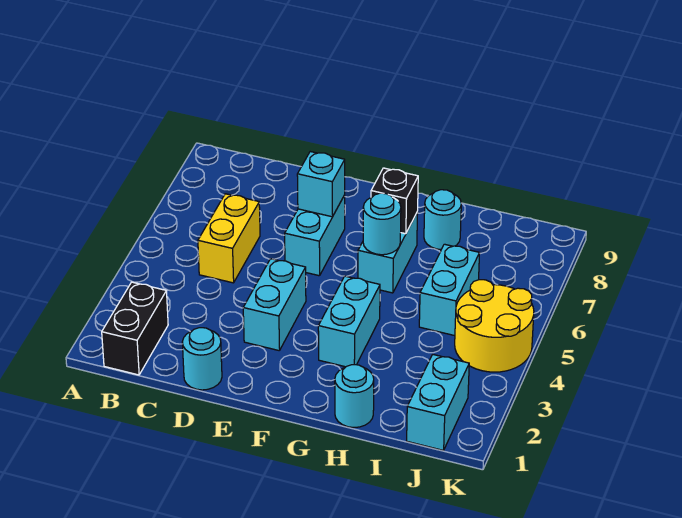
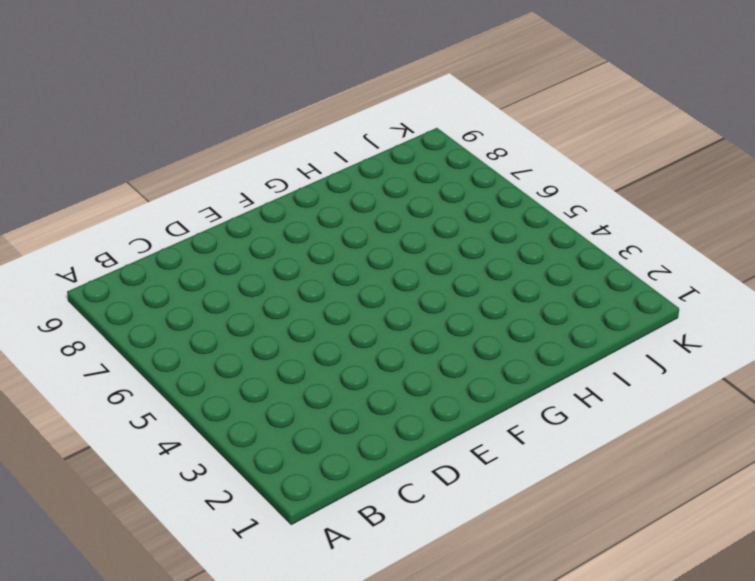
none -> black brick B1:B2 level 1
none -> yellow brick C5:C6 level 1
none -> cyan round brick D1 level 1

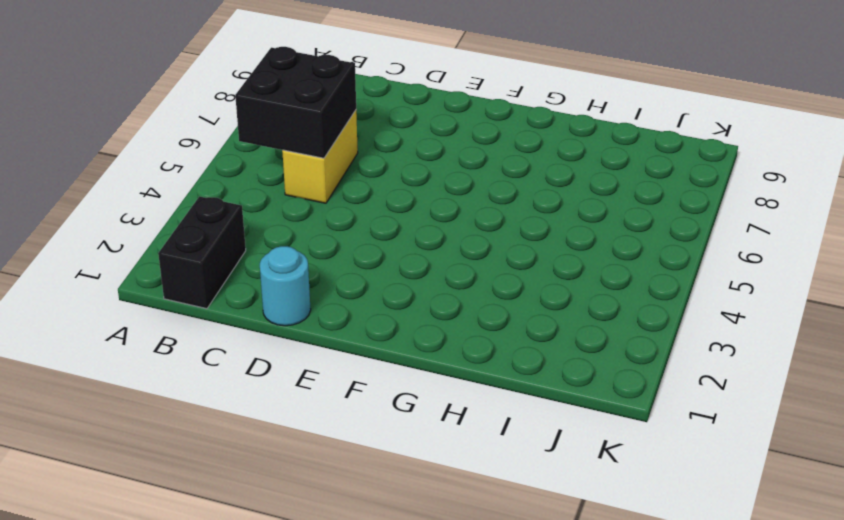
black brick B5:C6 level 2 -> none
none -> cyan brick E3:E4 level 1
none -> cyan brick E6:E7 level 1
none -> cyan brick G3:G4 level 1

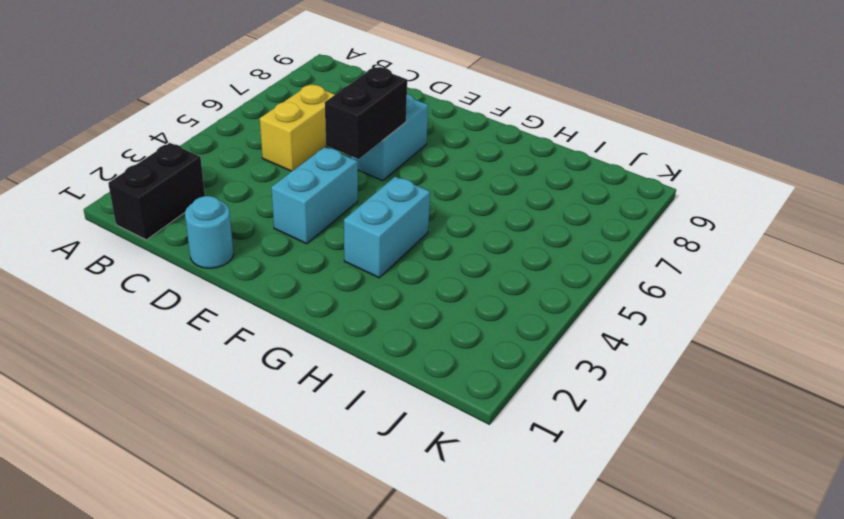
black brick E5:E6 level 2 -> none
none -> cyan brick G6:G7 level 1
none -> cyan round brick H1 level 1
none -> cyan round brick H8 level 1

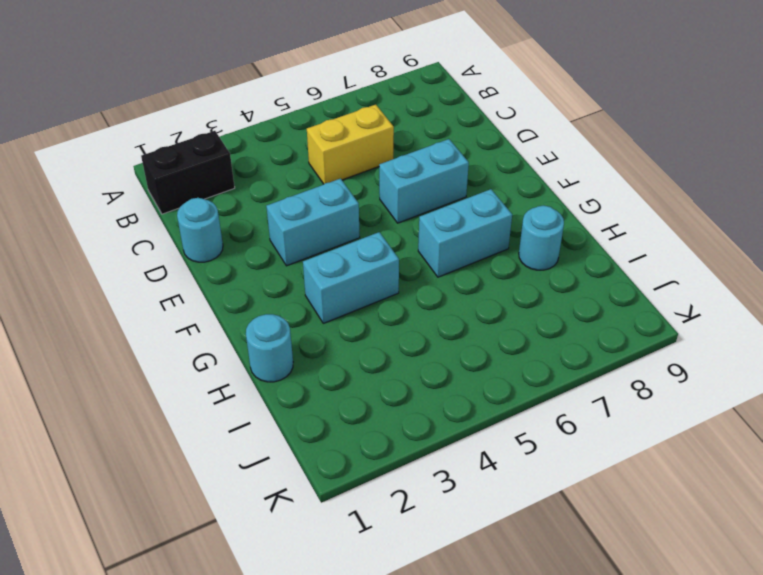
none -> cyan brick I5:I6 level 1
none -> cyan brick J1:J2 level 1
none -> yellow round brick J4:K5 level 1

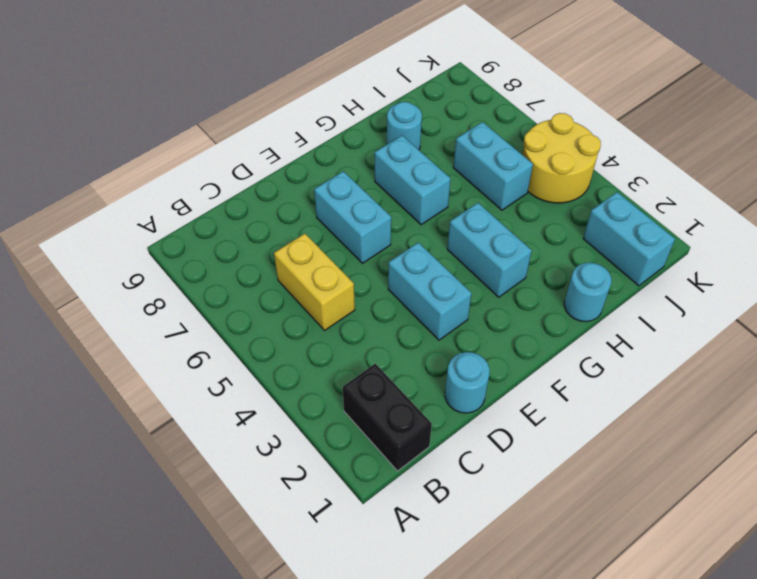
none -> cyan brick E7 level 2
none -> cyan round brick G6 level 2
none -> black brick G7 level 2

